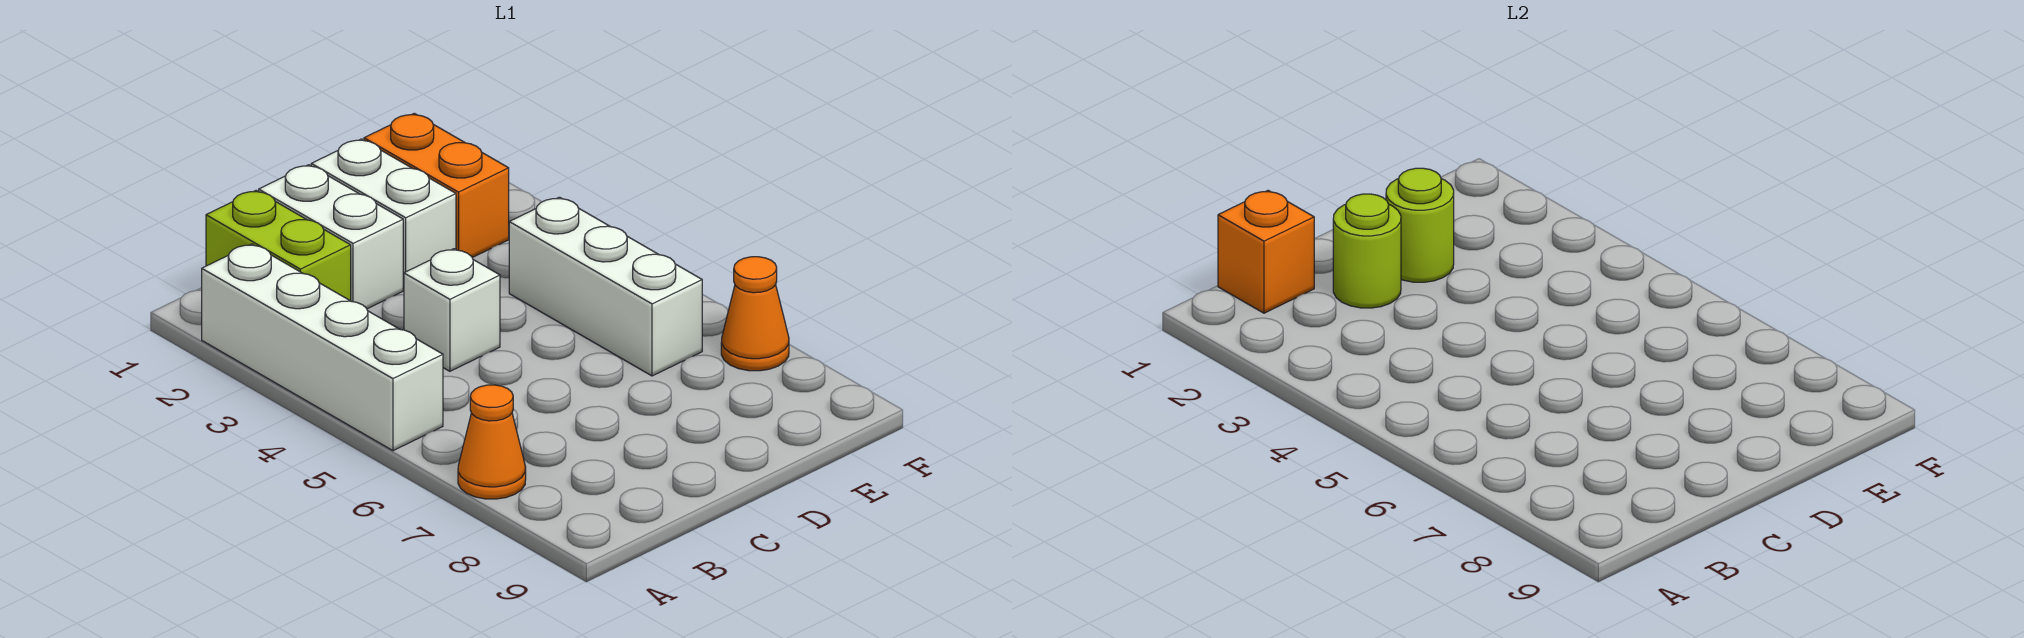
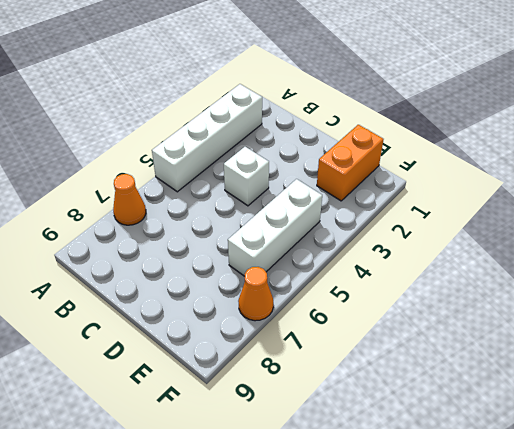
none -> lime brick B1:B2 level 1
none -> white brick C1:C2 level 1
none -> white brick D1:D2 level 1

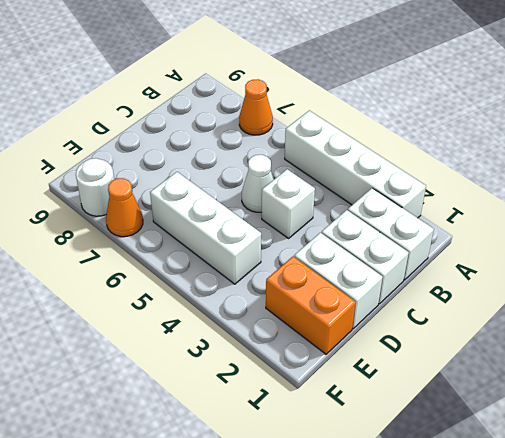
white brick B1:B2 level 1 -> lime brick B1:B2 level 1
white cone C5 level 1 -> none
white round brick F8 level 1 -> none
none -> orange brick B1 level 2
none -> lime round brick C2 level 2
none -> lime round brick D2 level 2

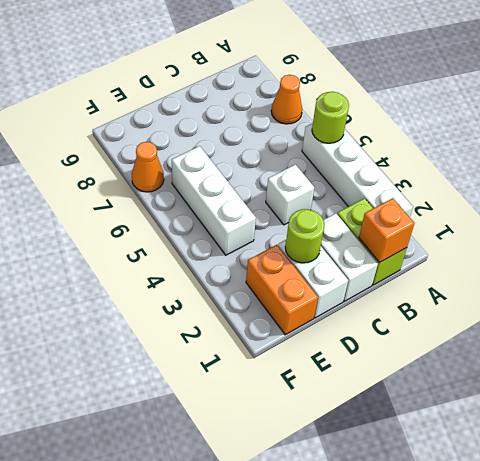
lime round brick A5 level 2 -> lime round brick C2 level 2

